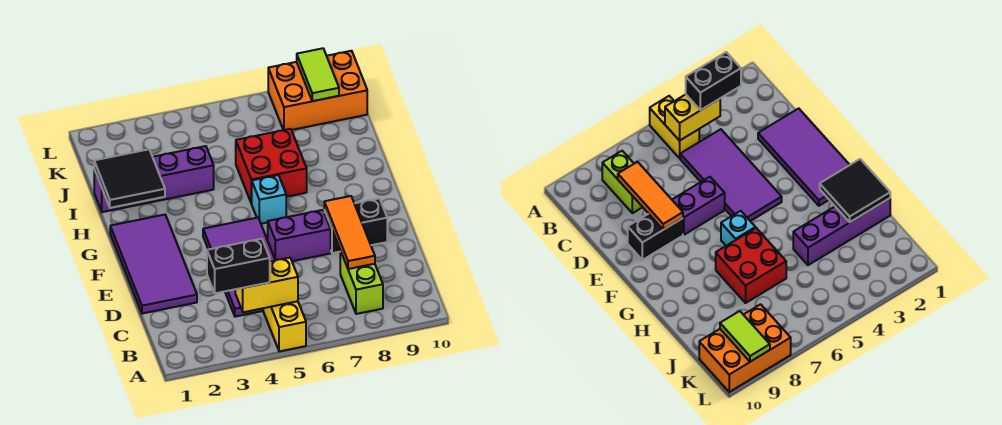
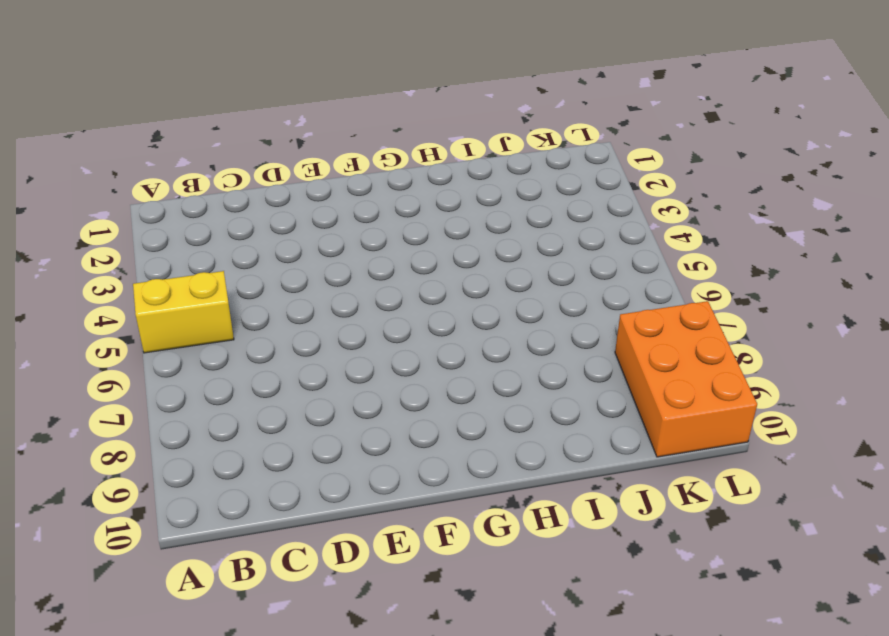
none -> lime brick B8:C8 level 1
none -> purple tile C4:F5 level 1
none -> purple tile D1:G2 level 1

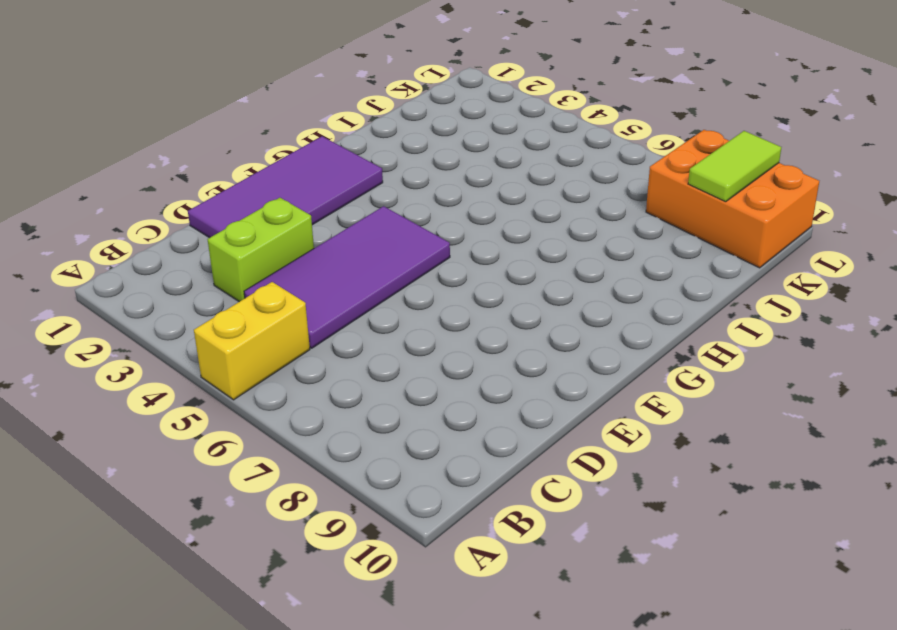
lime brick C3:D3 level 1 -> lime brick B8:C8 level 1
none -> purple brick E6:E7 level 1
none -> black brick E8:E9 level 1
none -> cyan brick G6 level 1

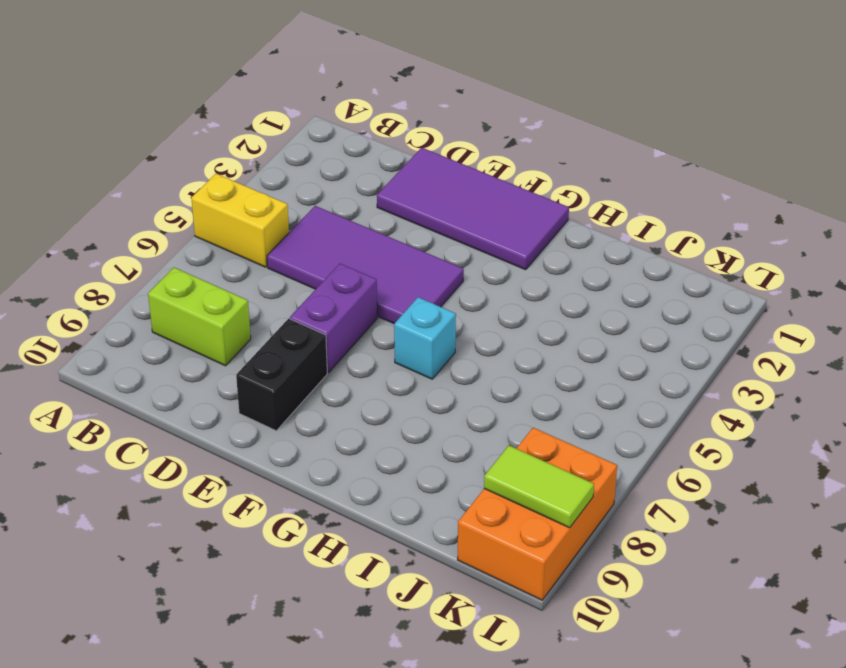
none -> red brick H6:I7 level 1
none -> purple brick I1:I4 level 1
none -> yellow brick B4:B5 level 2

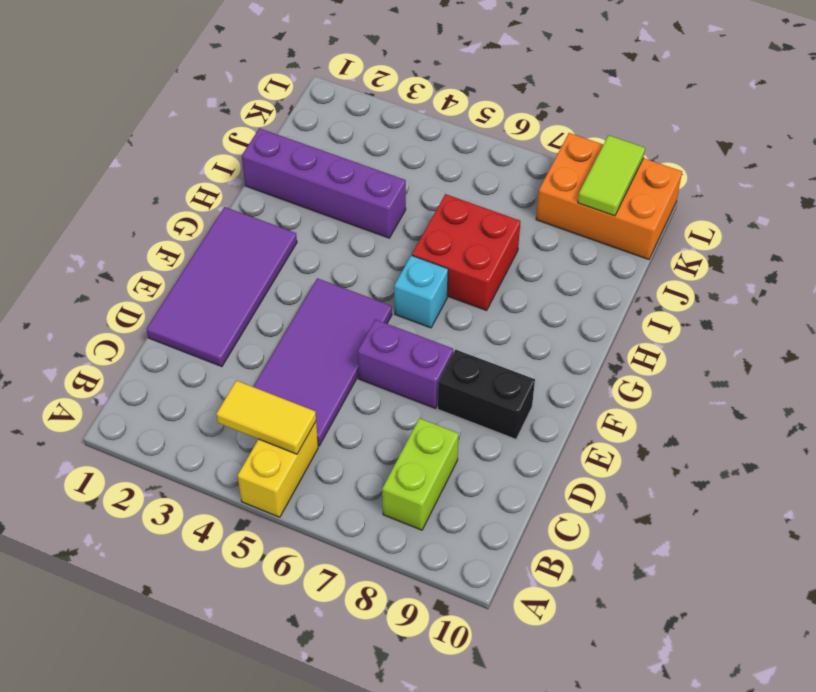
yellow tile B4:B5 level 2 -> yellow brick B4:B5 level 2
none -> orange tile C8:E8 level 2
none -> black tile H1:I2 level 2
none -> black brick B3:B4 level 3

